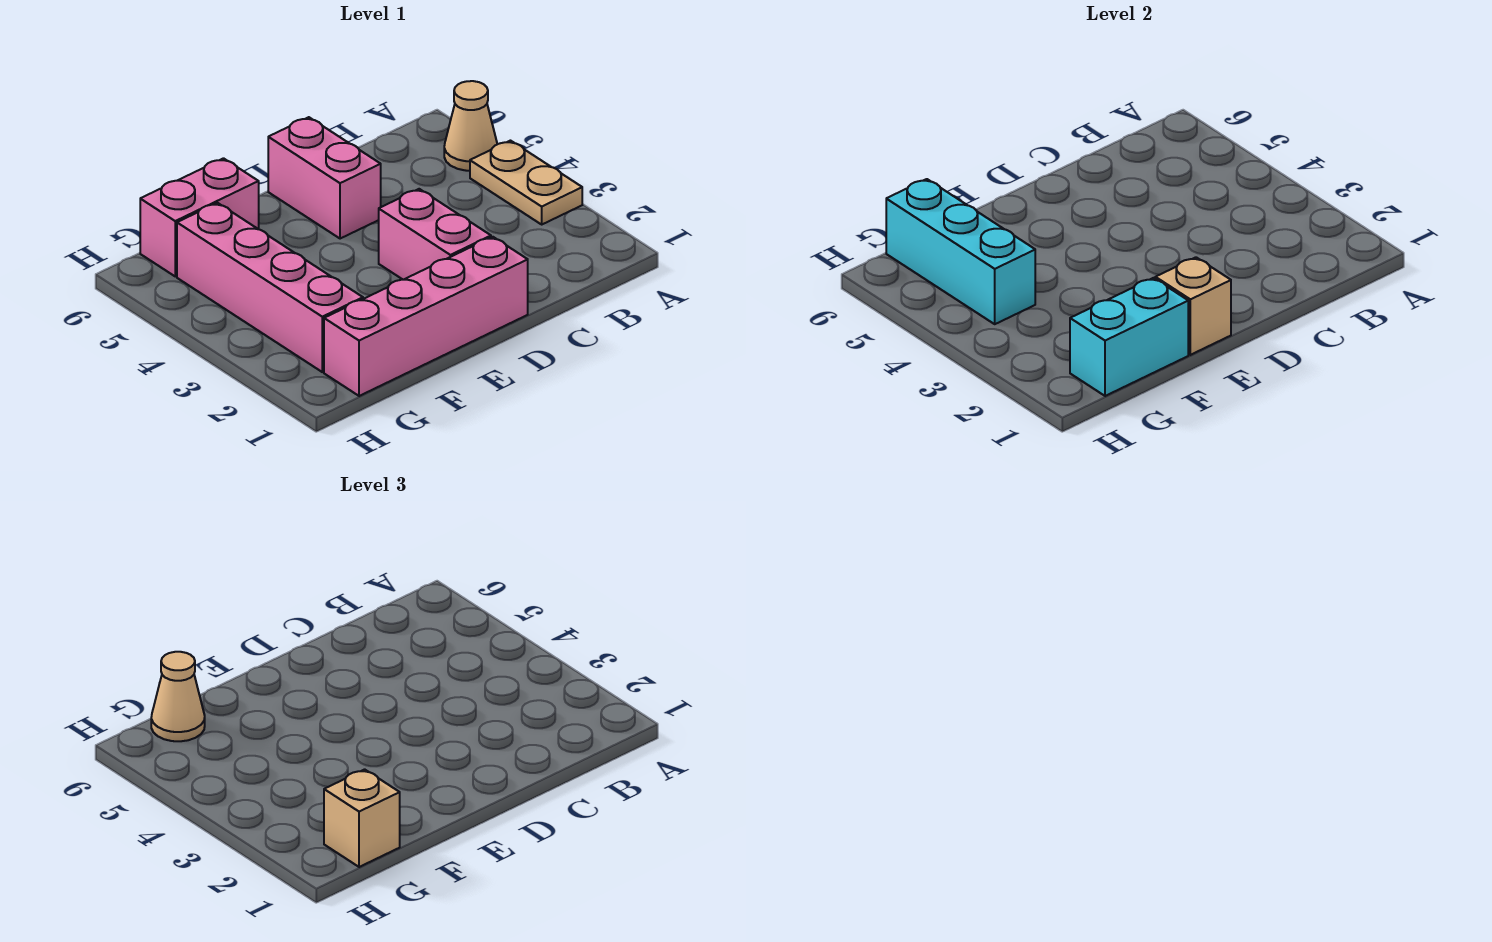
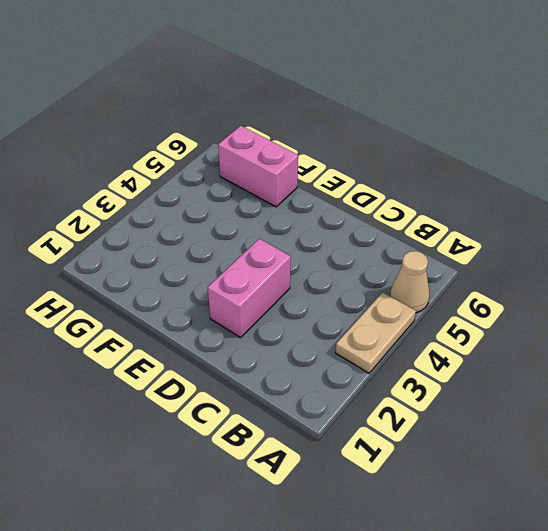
none -> pink brick D1:G1 level 1
none -> pink brick D5:D6 level 1
none -> pink brick G2:G5 level 1

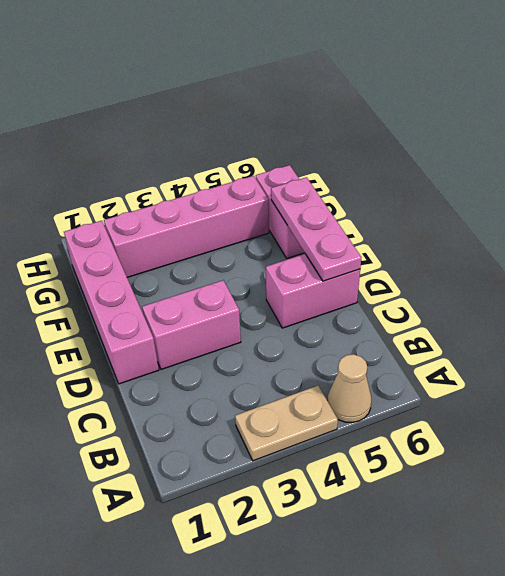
pink plate D6:F6 level 2 -> none
none -> tan brick E1 level 2
none -> cyan brick F1:G1 level 2
none -> cyan brick G4:G6 level 2

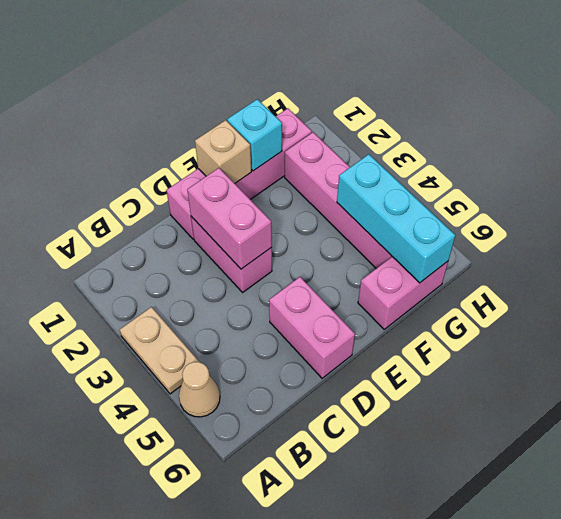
pink brick D2:D3 level 2 -> none
cyan brick F1 level 2 -> cyan brick F1:G1 level 2
none -> tan brick G1 level 3
none -> tan cone G6 level 3

